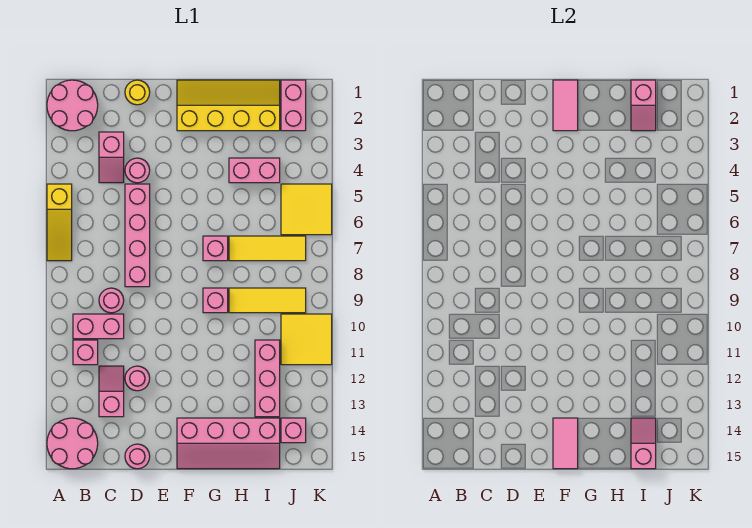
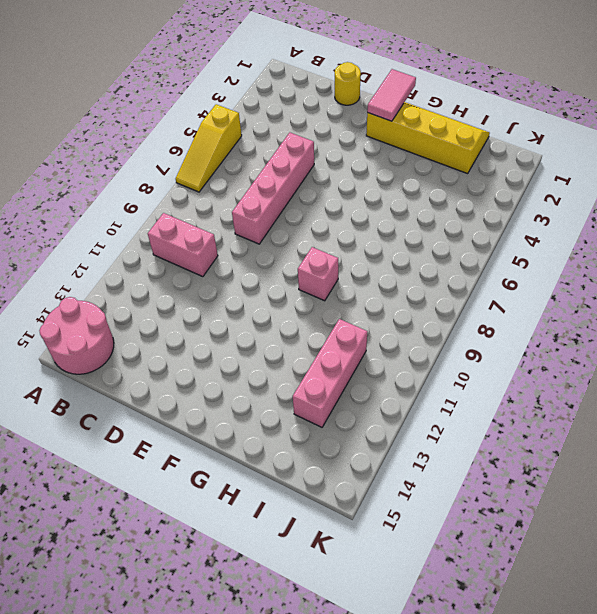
none -> pink round brick A1:B2 level 1
none -> pink brick B11 level 1
none -> pink slope C3:C4 level 1 top 3

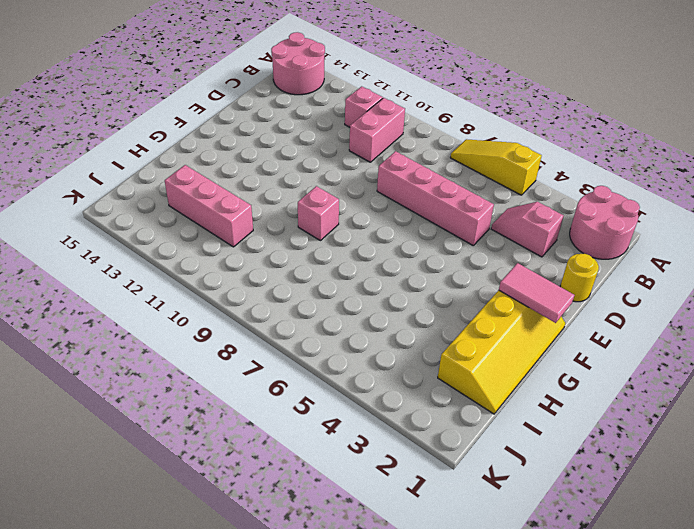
none -> pink round brick C9 level 1
none -> pink slope C12:C13 level 1 top 13
none -> pink round brick D4 level 1

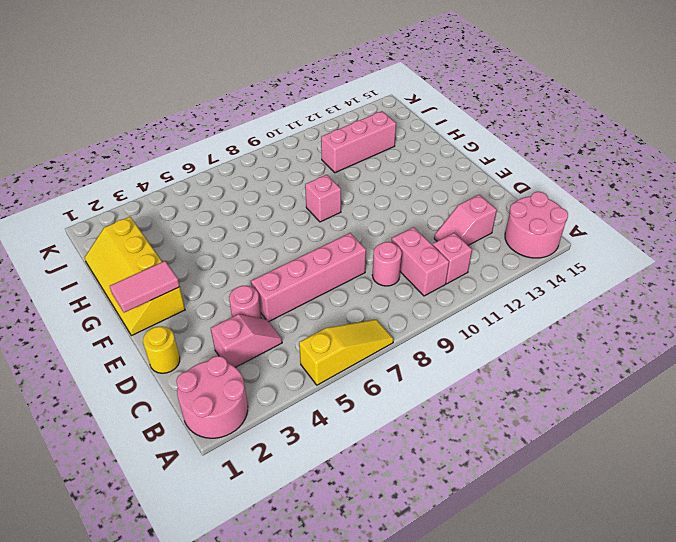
none -> pink round brick D12 level 1
none -> pink round brick D15 level 1
none -> pink slope F14:I15 level 1 top 14

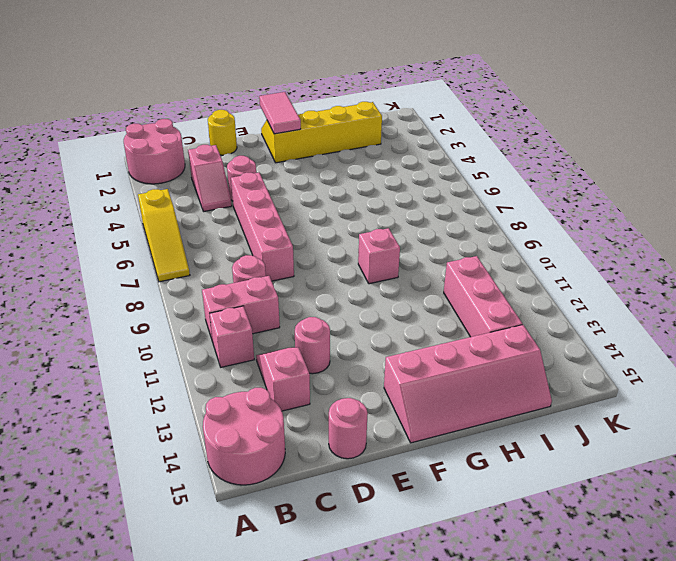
none -> pink brick G7 level 1
none -> pink brick H4:I4 level 1
none -> yellow tile H7:J7 level 1

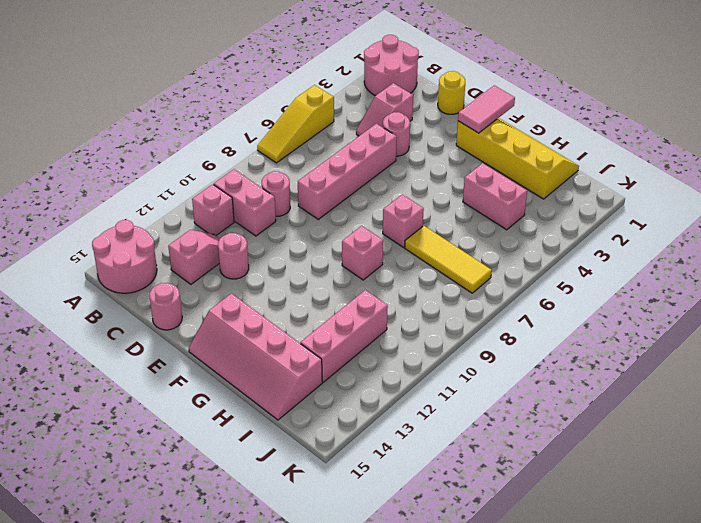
none -> yellow tile H9:J9 level 1
none -> pink brick J1:J2 level 1
none -> yellow tile J5:K6 level 1

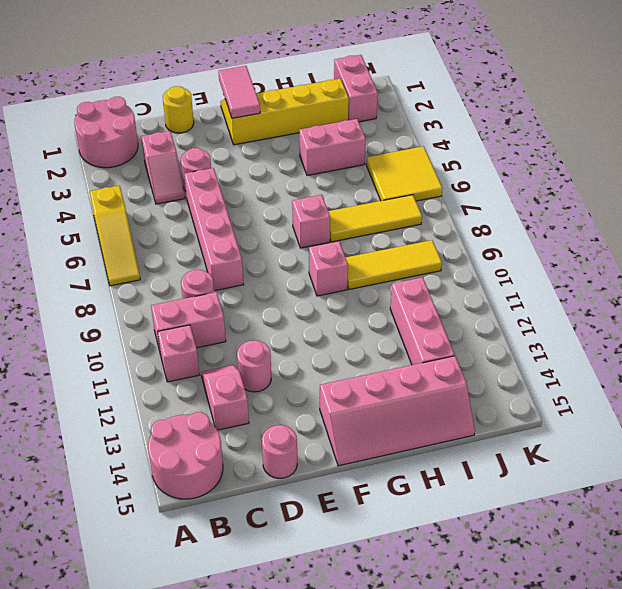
none -> yellow tile J10:K11 level 1
none -> pink brick J14 level 1
none -> pink tile F14:F15 level 2

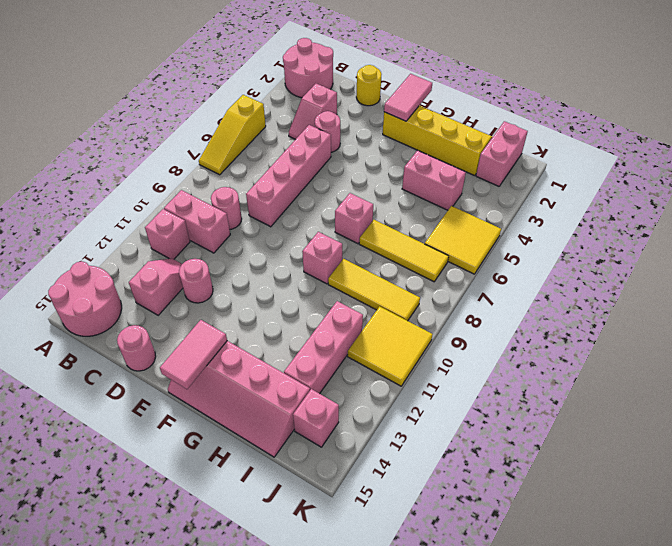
none -> pink slope I1:I2 level 2 top 1
none -> pink slope I14:I15 level 2 top 15

